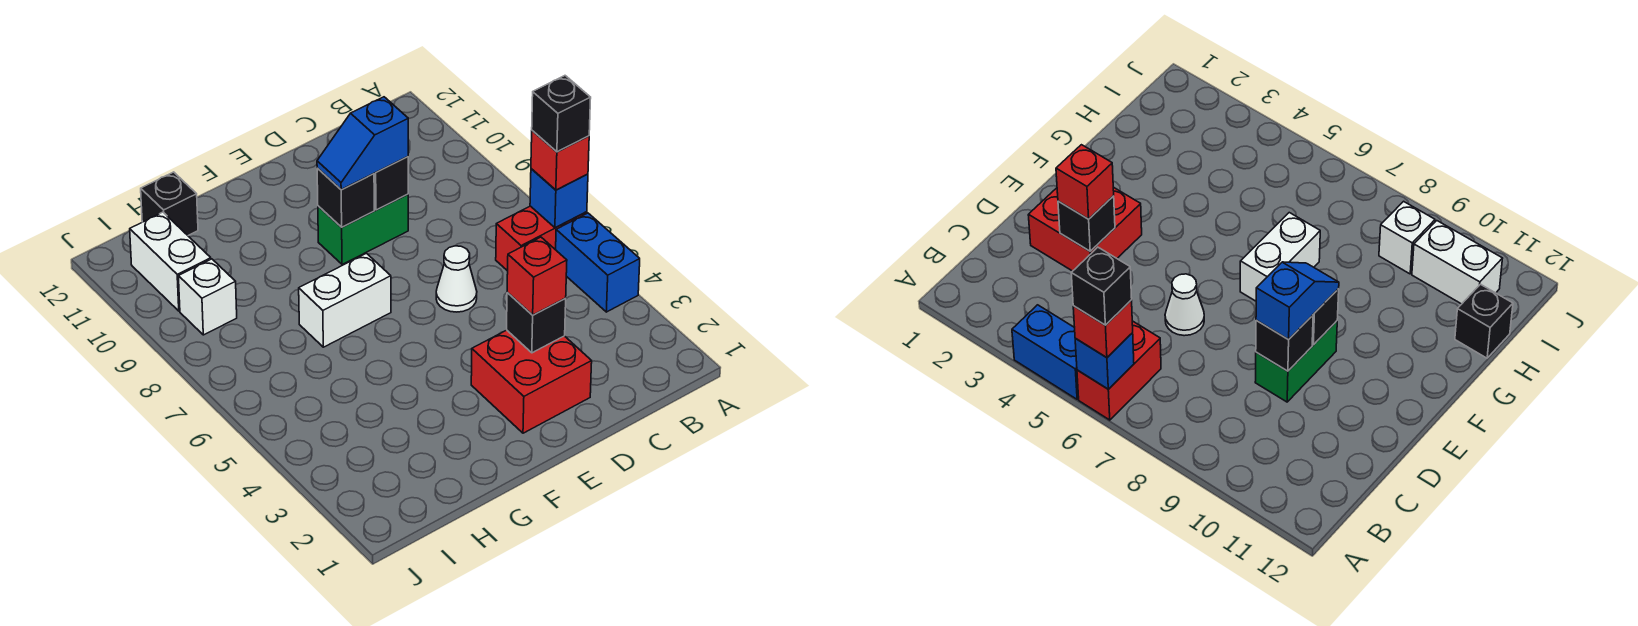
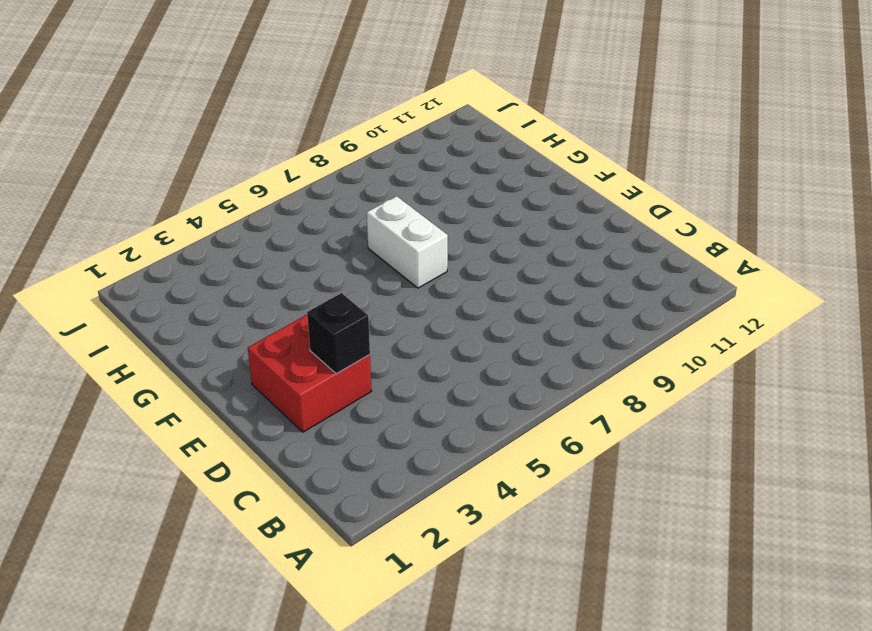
none -> blue brick A4:A5 level 1
none -> red brick A6:B6 level 1
none -> white cone D6 level 1

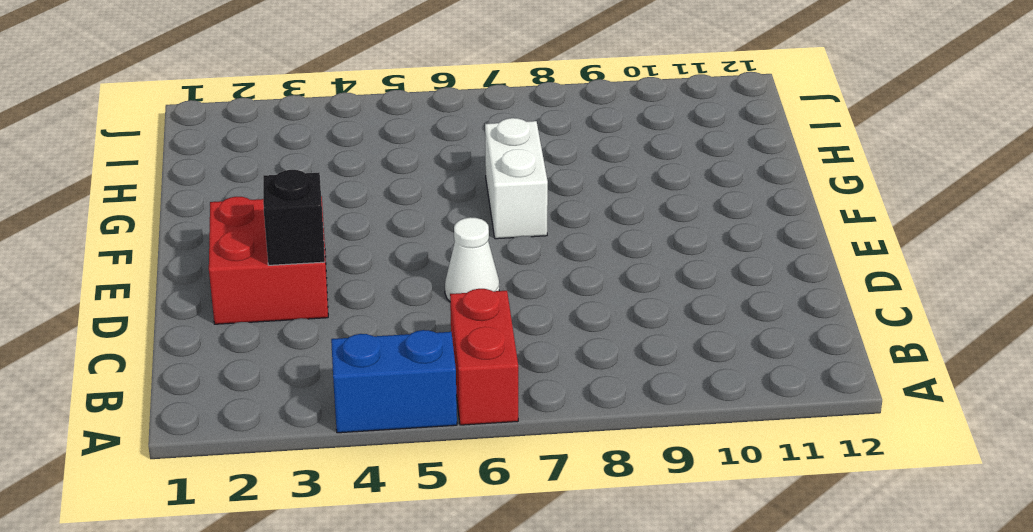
none -> green brick D9:E9 level 1
none -> black brick H12 level 1
none -> white brick I9 level 1

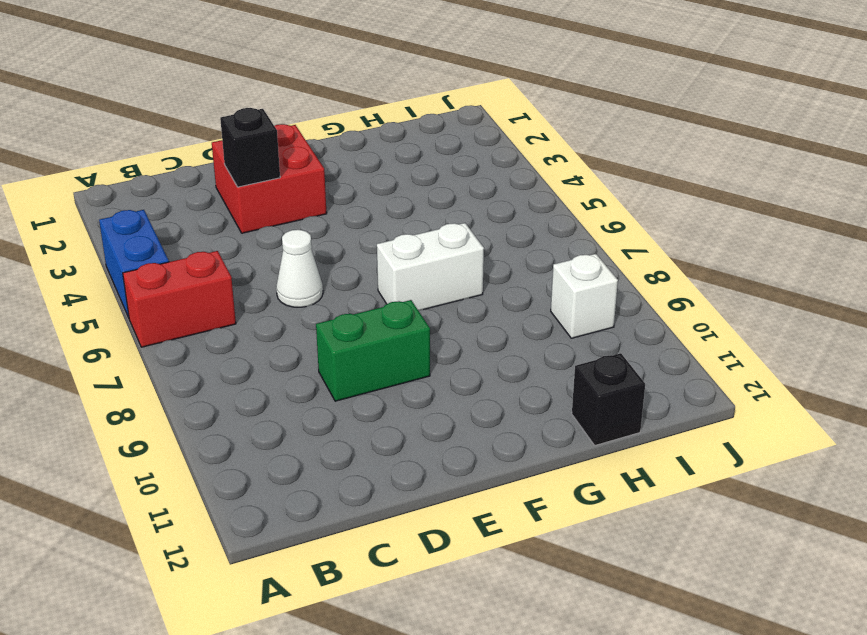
none -> white brick I10:I11 level 1
none -> blue brick A6 level 2
none -> black brick D9 level 2

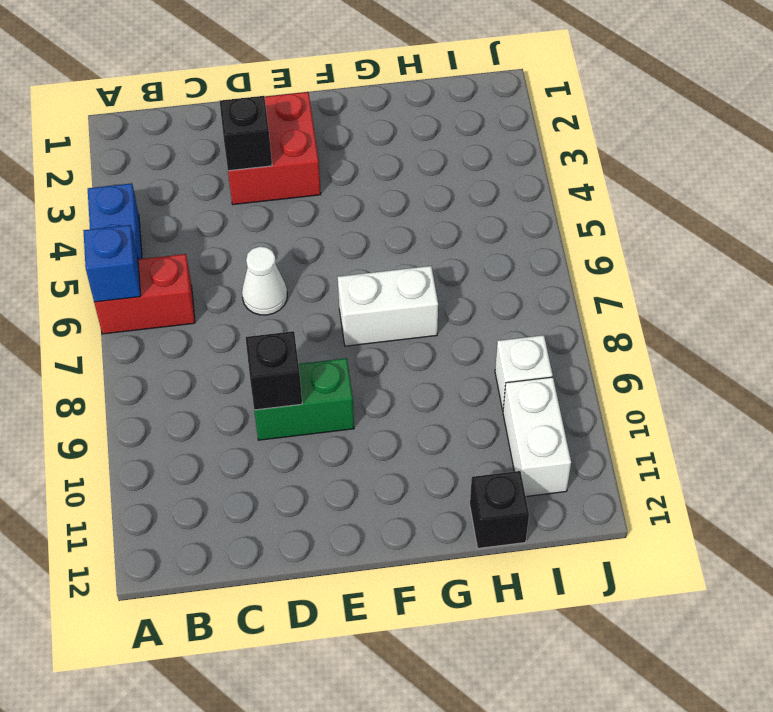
none -> black brick E9 level 2
none -> red brick A6 level 3
none -> red brick D3 level 3

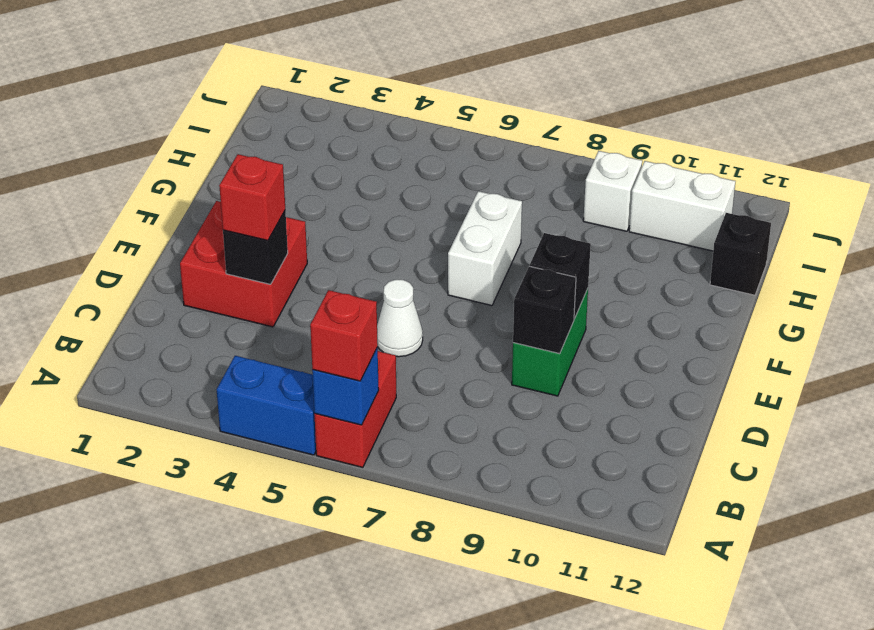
none -> blue slope D9:E9 level 3 top D
none -> black brick A6 level 4

